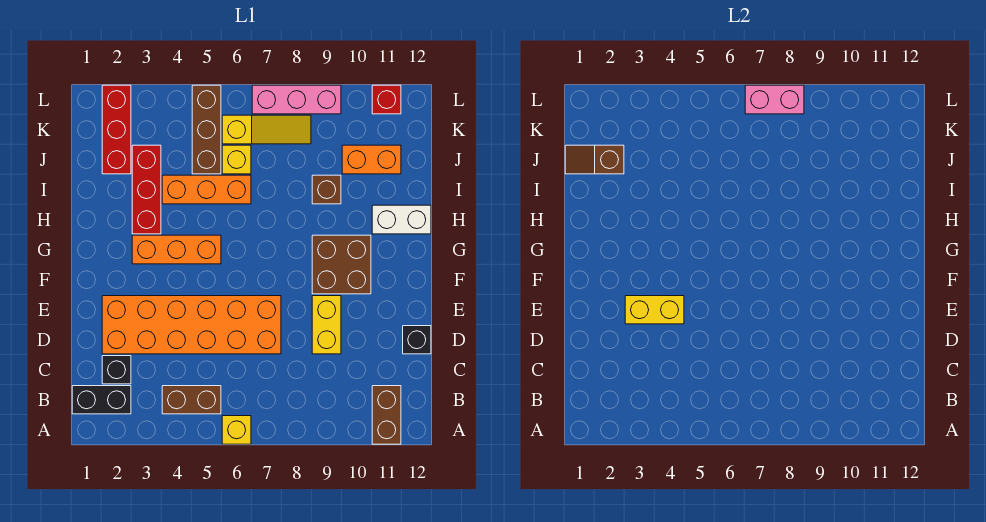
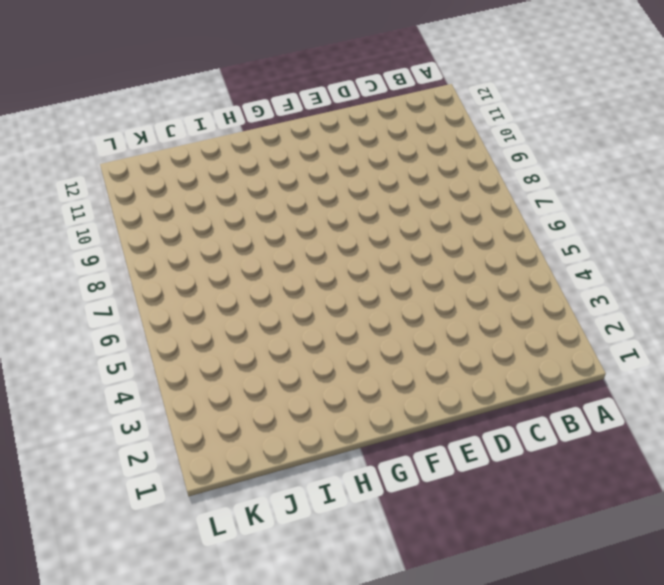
none -> yellow brick A6 level 1
none -> brown brick A11:B11 level 1
none -> black brick B1:B2 level 1

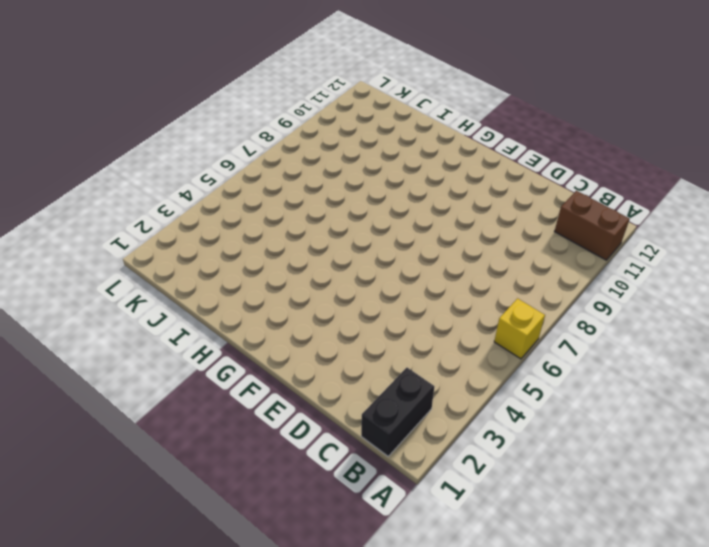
none -> brown brick B4:B5 level 1
none -> black brick C2 level 1
none -> orange brick D2:E7 level 1

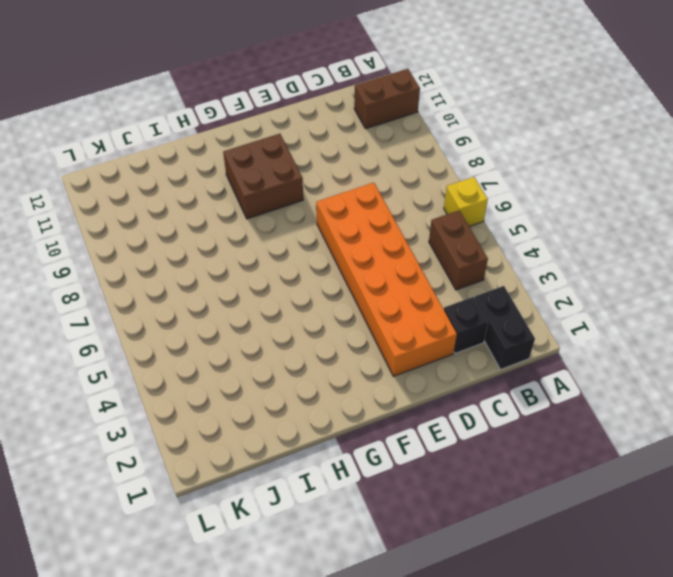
none -> yellow brick D9:E9 level 1
none -> black brick D12 level 1
none -> orange brick G3:G5 level 1

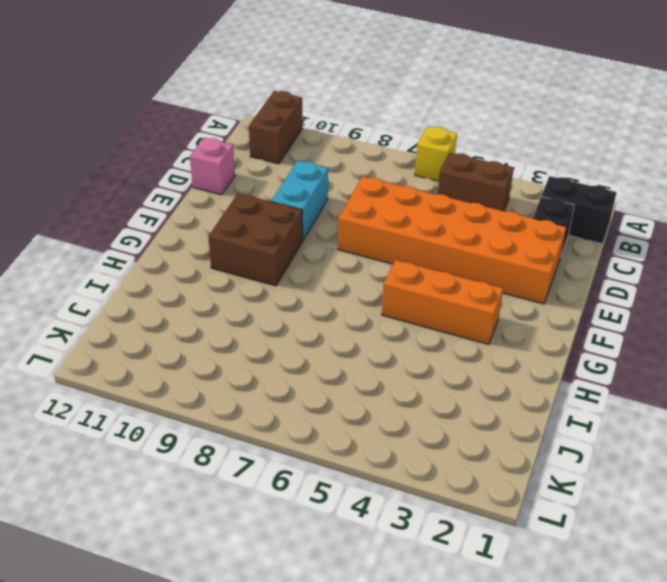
cyan brick D9:E9 level 1 -> yellow brick D9:E9 level 1
pink brick D12 level 1 -> black brick D12 level 1
none -> red brick H3:J3 level 1
none -> white brick H11:H12 level 1
none -> orange brick I4:I6 level 1

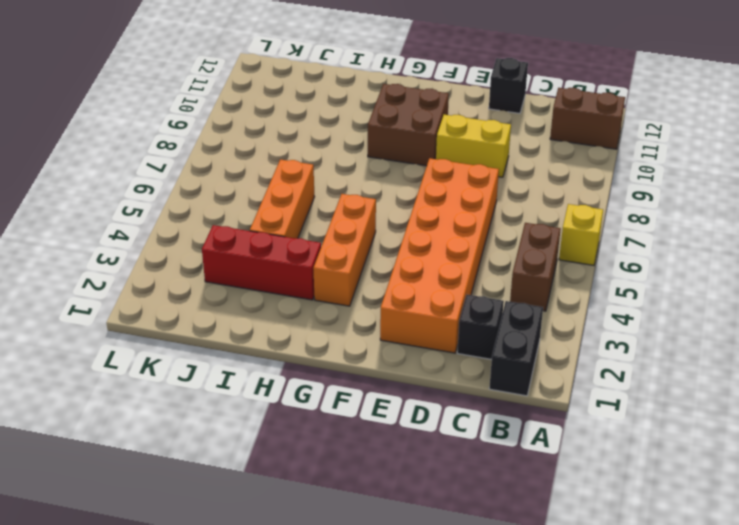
none -> white brick H11:H12 level 1
none -> brown brick I9 level 1
none -> red brick J2:L2 level 1

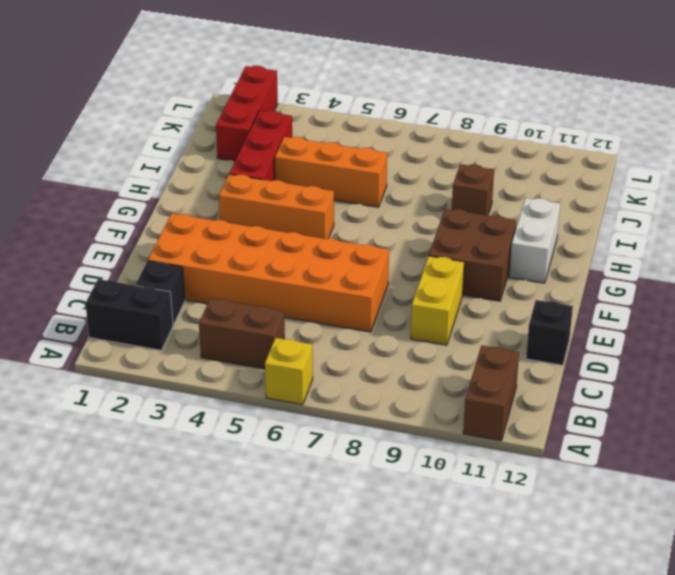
white brick G11:H11 level 1 -> white brick H11:H12 level 1
none -> brown brick J5:L5 level 1
none -> yellow brick J6 level 1
none -> orange brick J10:J11 level 1

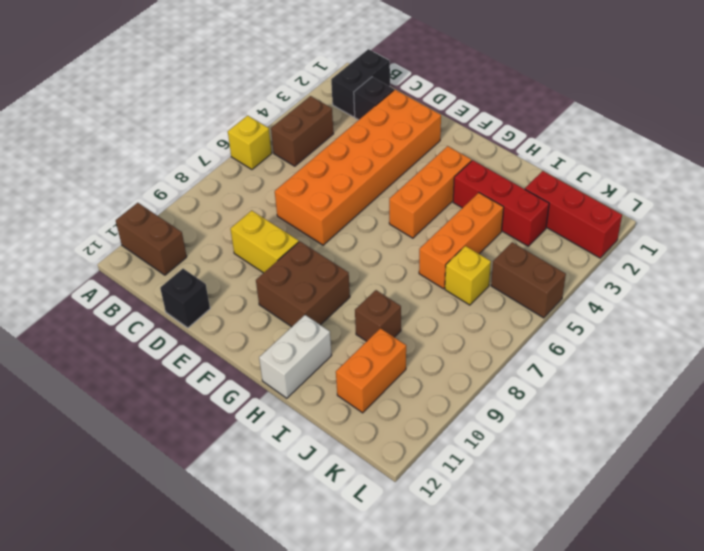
brown brick K5:L5 level 1 -> brown brick J5:L5 level 1
none -> yellow slope K6:K8 level 1 top 6
none -> pink brick L7:L9 level 1
none -> red brick L11 level 1

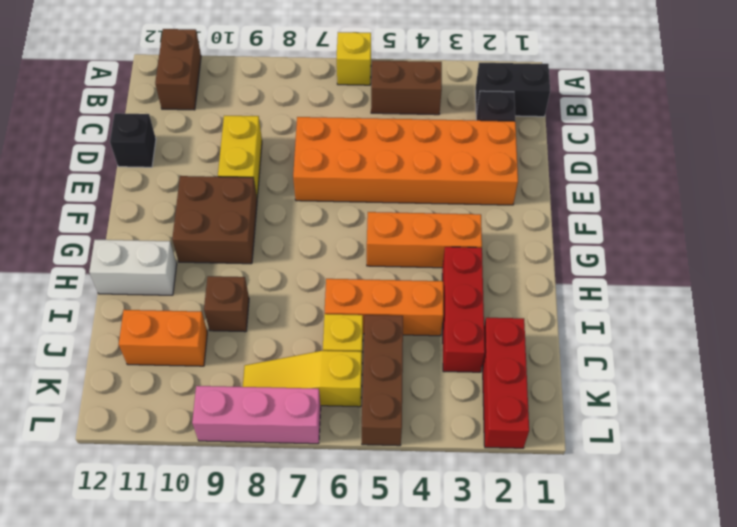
none -> red brick L11 level 1
none -> yellow brick E3:E4 level 2
none -> brown slope J1:J2 level 2 top 2

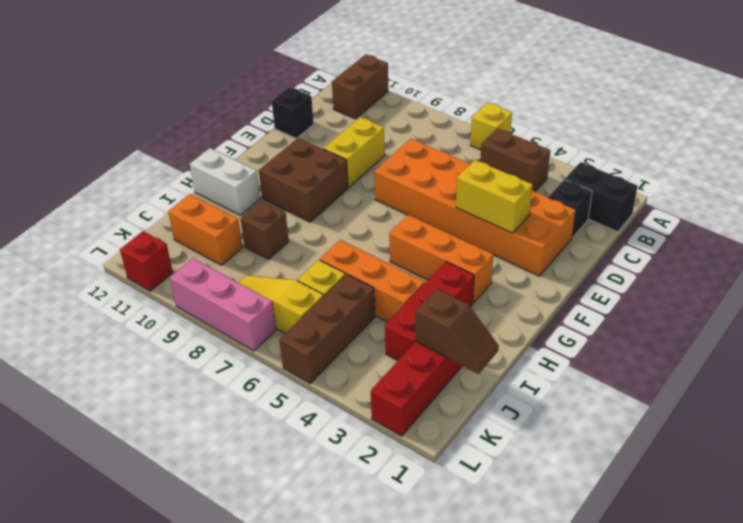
none -> pink brick L7:L8 level 2

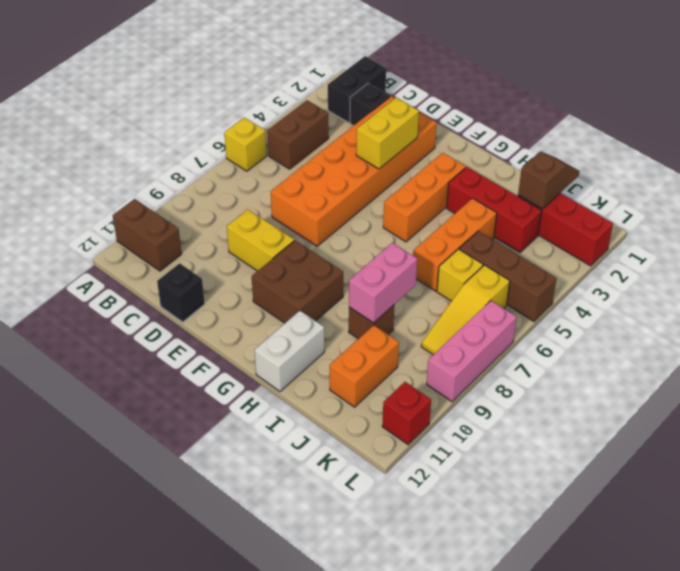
pink brick I8:I9 level 2 -> pink brick L7:L8 level 2

